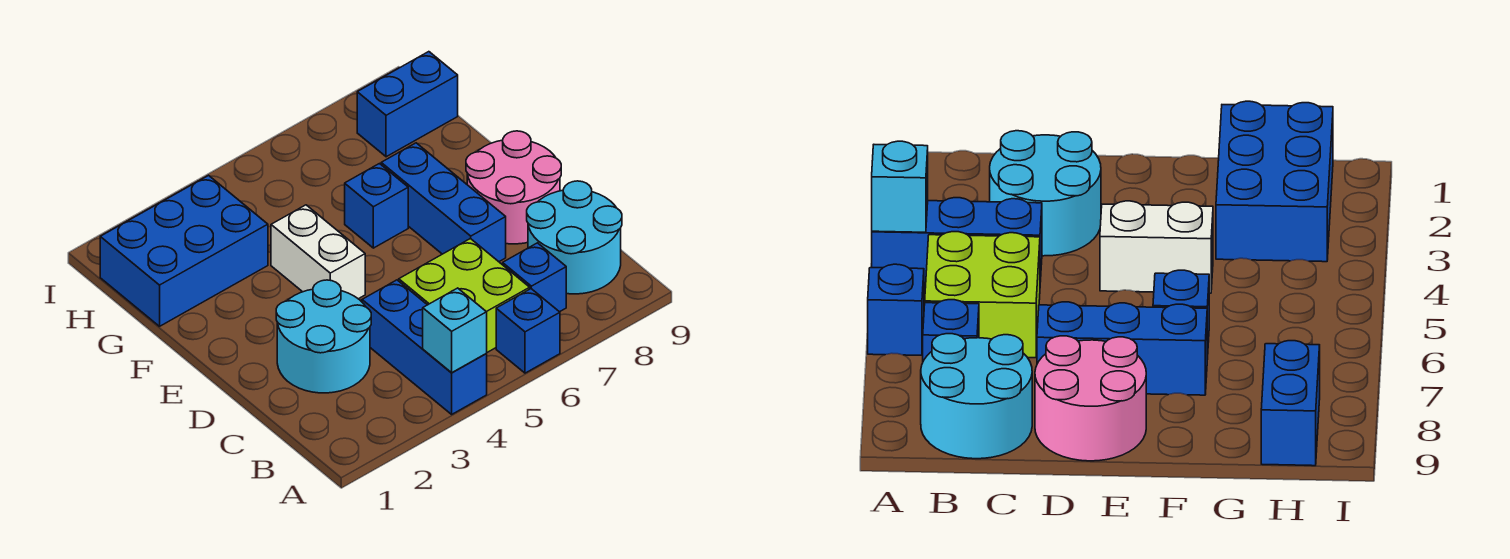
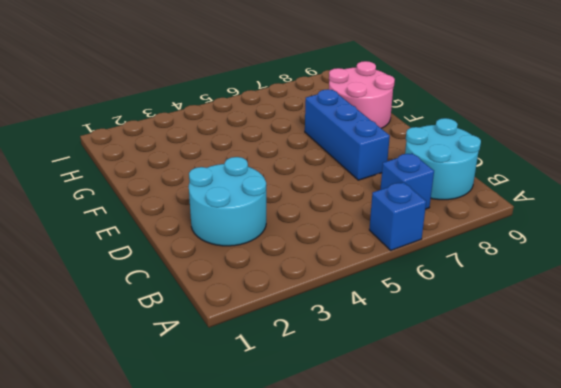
pink round brick F8:G9 level 1 -> pink round brick D8:E9 level 1
none -> blue brick A4:C4 level 1
none -> lime brick B5:C6 level 1
none -> white brick E4:F4 level 1

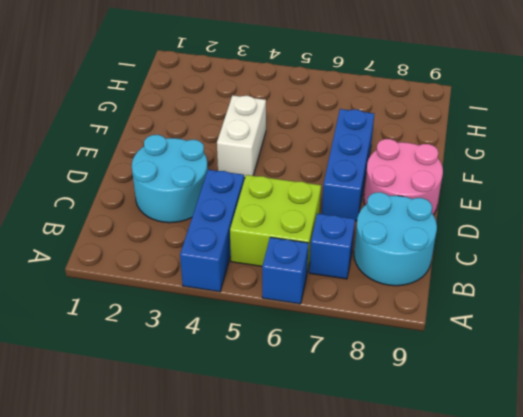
none -> blue brick F6 level 1
none -> blue brick G1:H3 level 1
none -> blue brick H8:H9 level 1

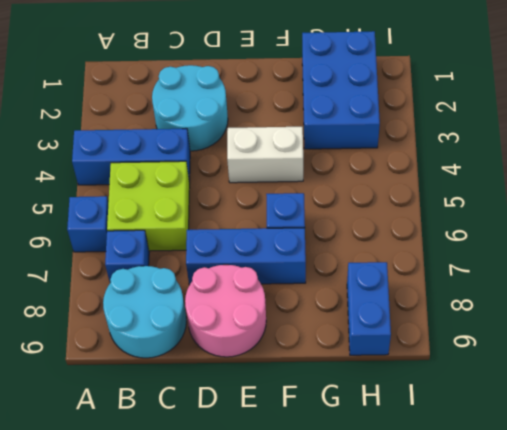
none -> cyan brick A4 level 2

